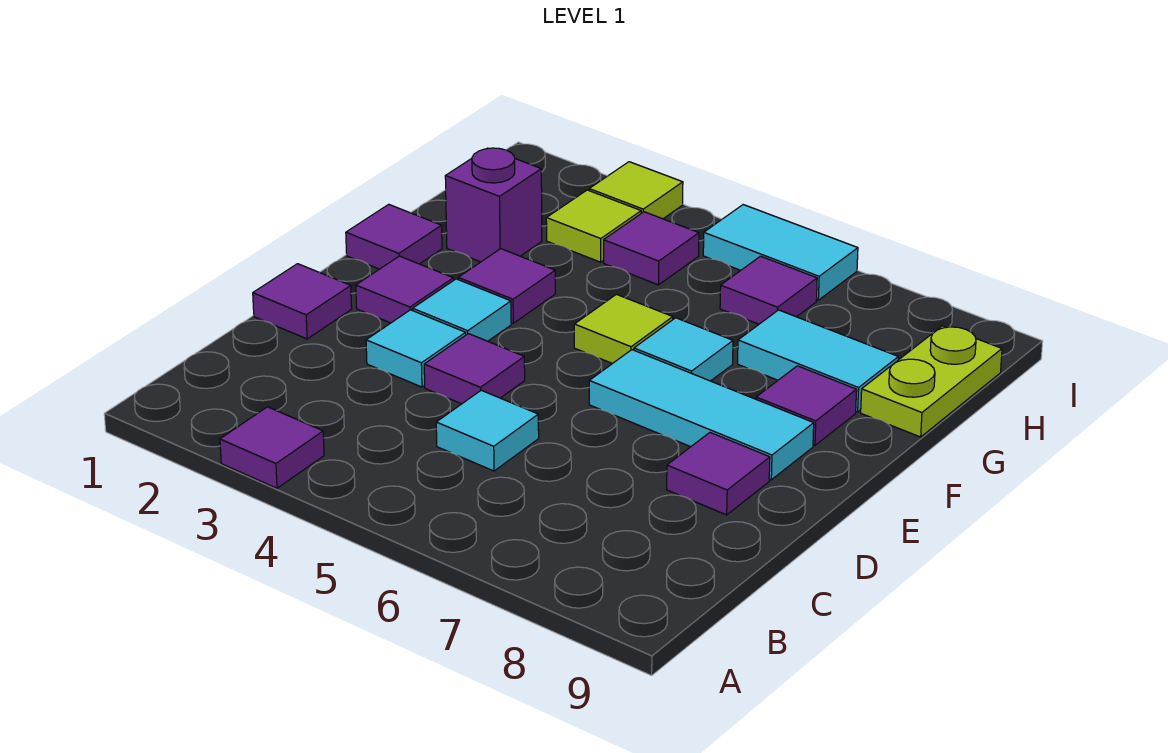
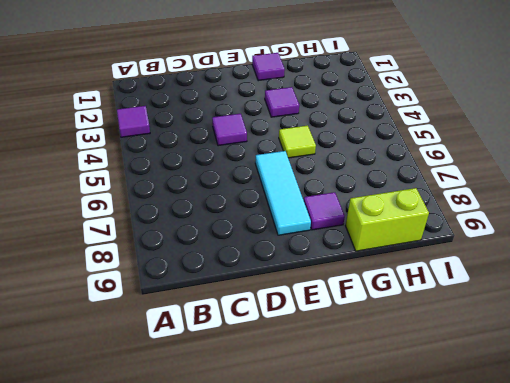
lime brick G9:H9 level 1 -> lime plate G9:H9 level 1
none -> cyan tile C5 level 1
none -> purple tile D1 level 1
none -> cyan tile D3 level 1

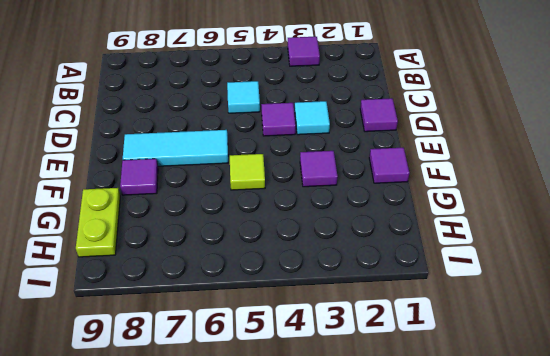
none -> purple tile D8 level 1
none -> purple tile E2 level 1
none -> cyan tile E3 level 1

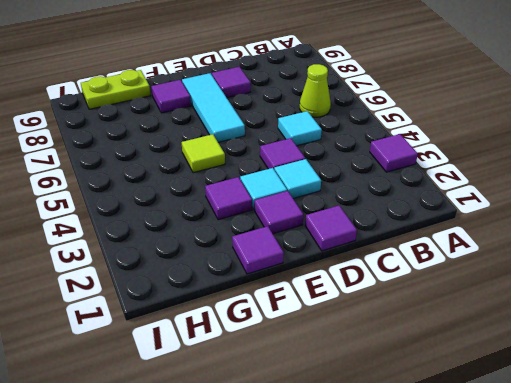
lime cone B6 level 1 -> none
none -> cyan tile F6 level 1
none -> purple brick G2 level 1
none -> cyan tile G7:G8 level 1

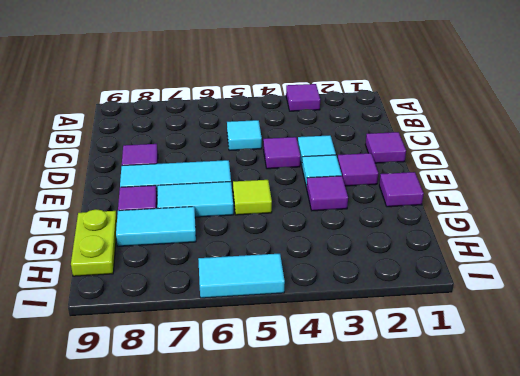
cyan tile F6:F7 level 1 -> cyan tile F6 level 1
none -> purple brick G2 level 1
none -> lime tile H3 level 1
none -> purple tile H4 level 1

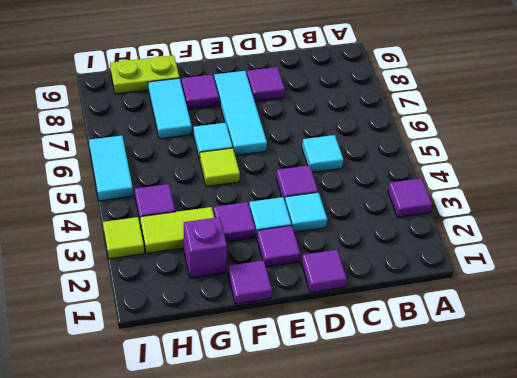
lime tile G3:H3 level 1 -> lime tile H3 level 1
none -> purple tile H6 level 1

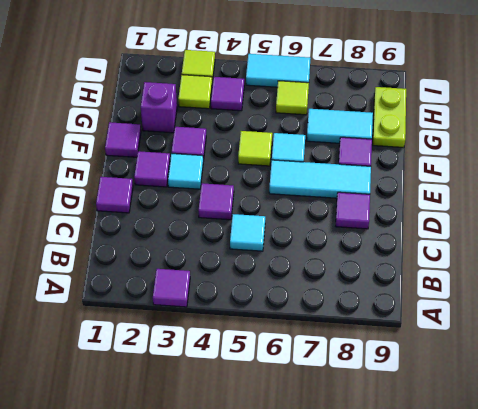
lime tile H6 level 1 -> purple tile H6 level 1
none -> cyan tile D3 level 1

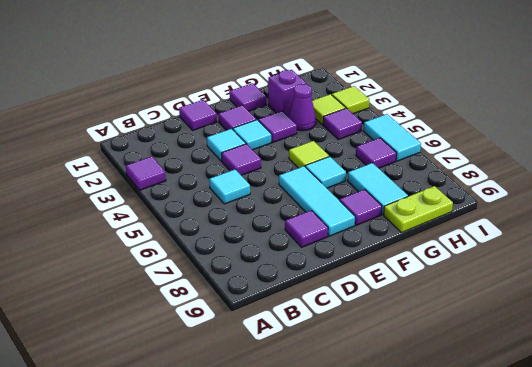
purple cone G3 level 1 -> none

